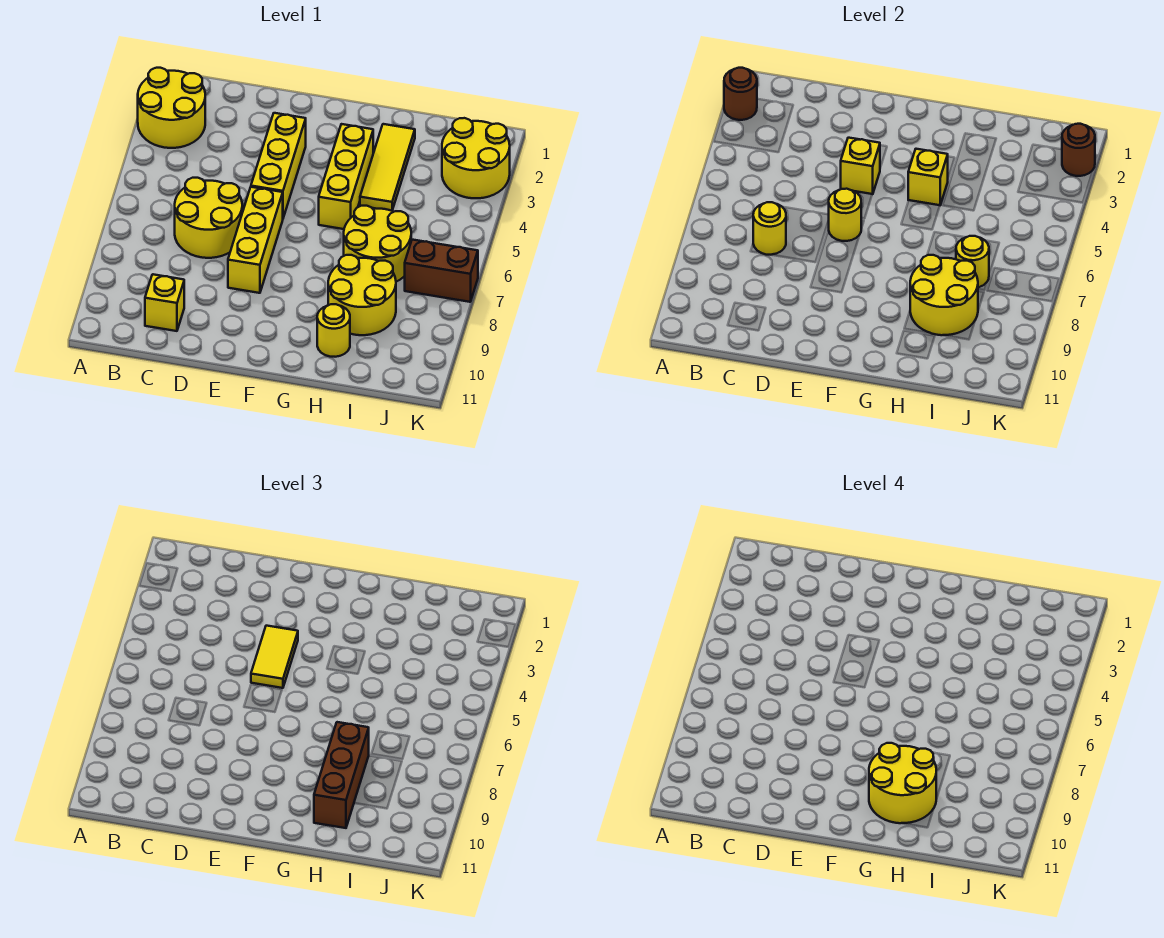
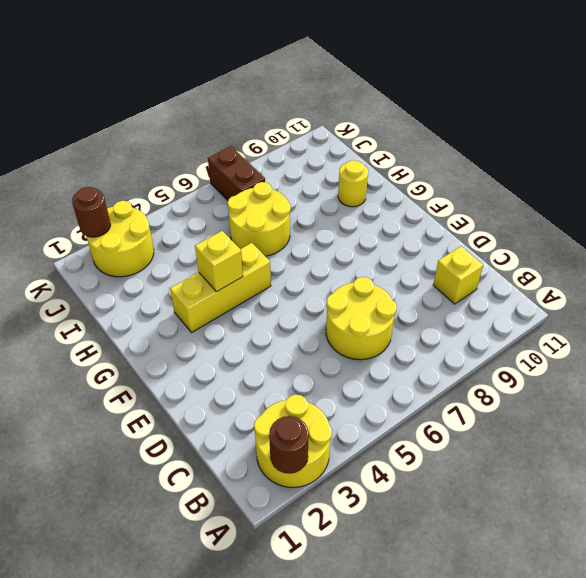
none -> yellow brick E3:E5 level 1
none -> yellow brick E6:E8 level 1
none -> yellow tile H2:H4 level 1

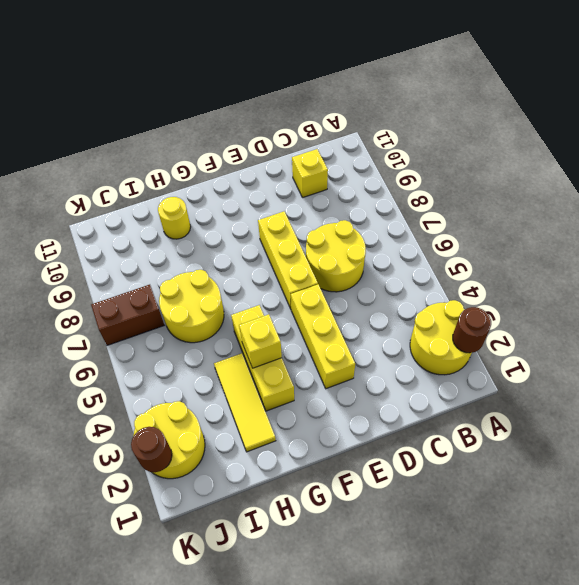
none -> yellow round brick H8:I9 level 1
none -> yellow round brick C7 level 2
none -> yellow brick E4 level 2

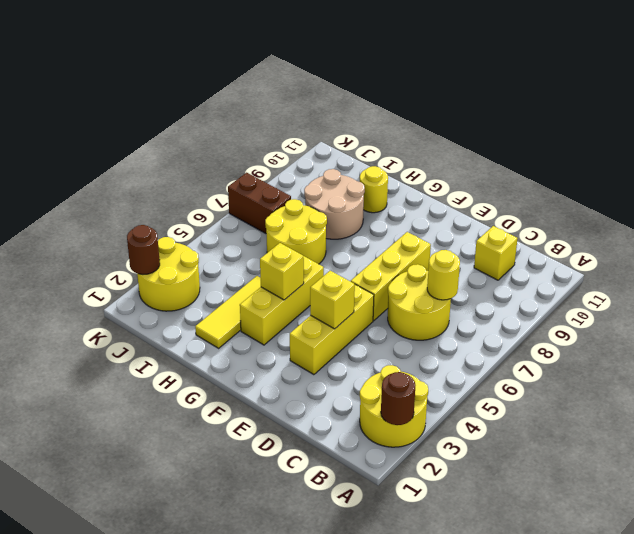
tan round brick H8:I9 level 1 -> yellow round brick H8:I9 level 1
none -> yellow round brick E6 level 2
none -> yellow round brick H8:I9 level 2
none -> yellow round brick I7 level 2

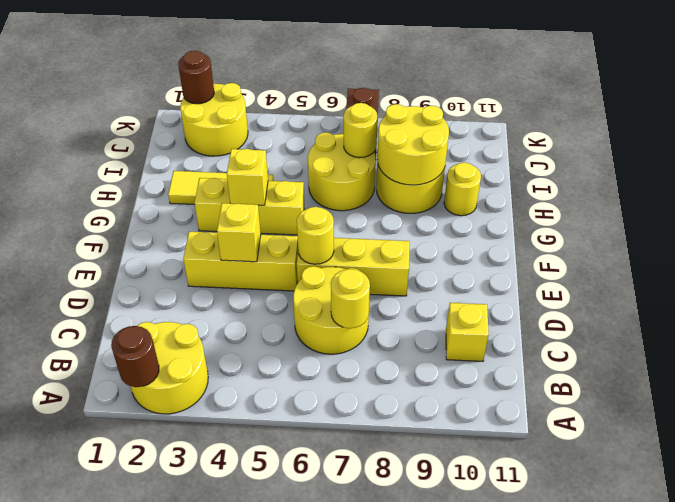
none -> yellow tile E4:E5 level 3
none -> brown brick H8:H10 level 3
none -> yellow round brick G9:H10 level 4

